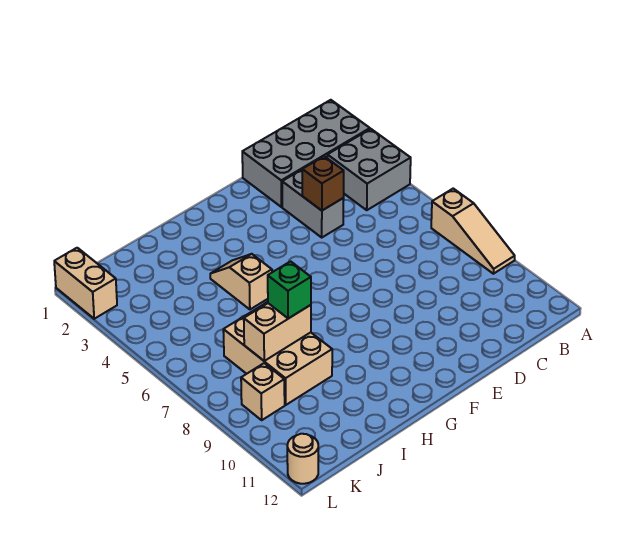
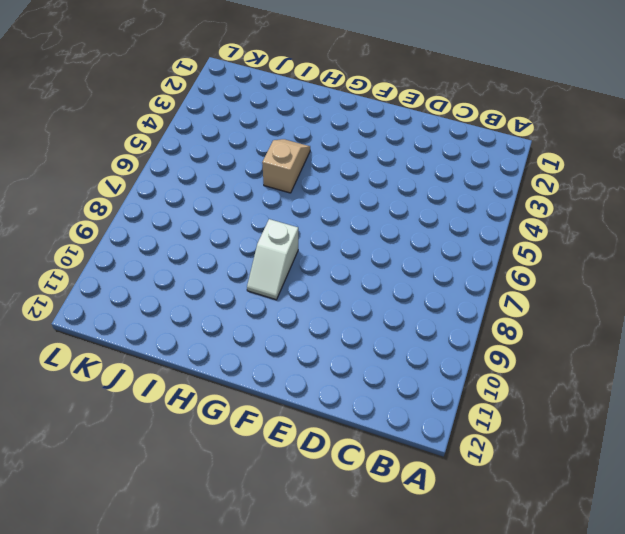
white slope G8:G9 level 1 top 8 -> none
none -> grey brick A1:D2 level 1
none -> grey brick A3:B4 level 1
none -> tan slope A7:A9 level 1 top 7

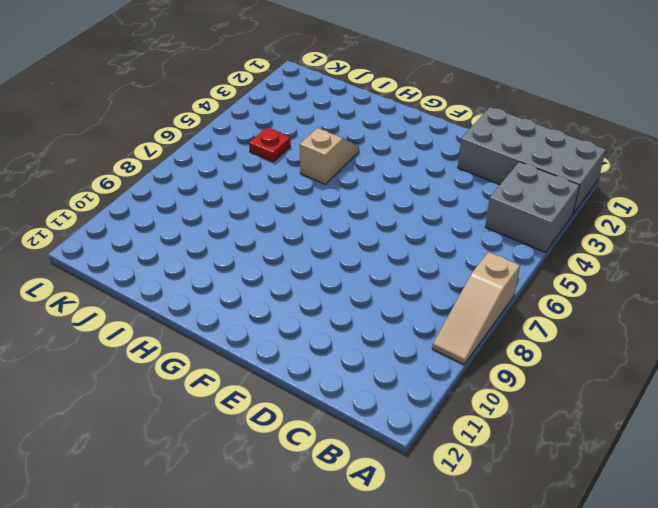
red plate J5 level 1 -> none
none -> grey brick D3:D4 level 1
none -> tan brick I7:J9 level 1
none -> tan brick K9 level 1

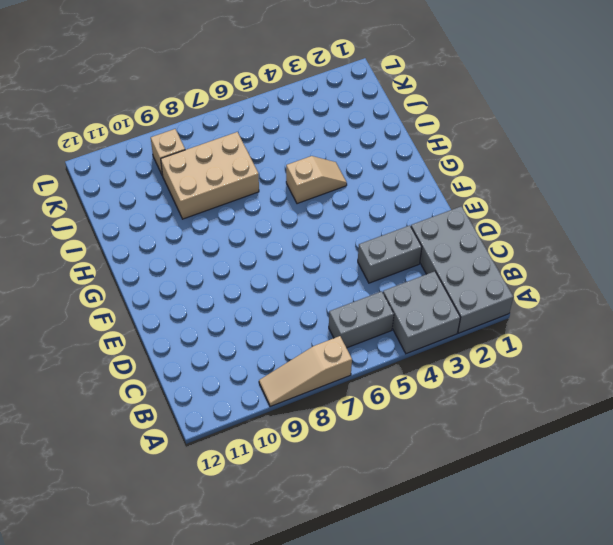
grey brick B5:B6 level 1 -> none
none -> tan brick L1:L2 level 1
none -> tan round brick L12 level 1
none -> brown brick D4 level 2

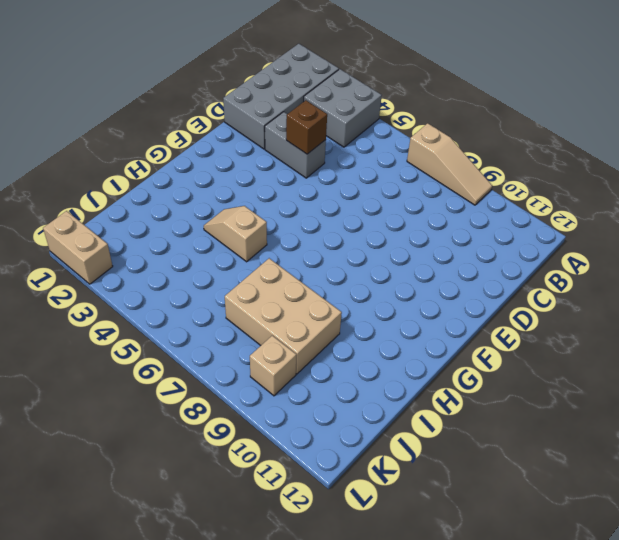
none -> tan round brick L12 level 1
none -> tan brick I8:J8 level 2
none -> green brick I8 level 3

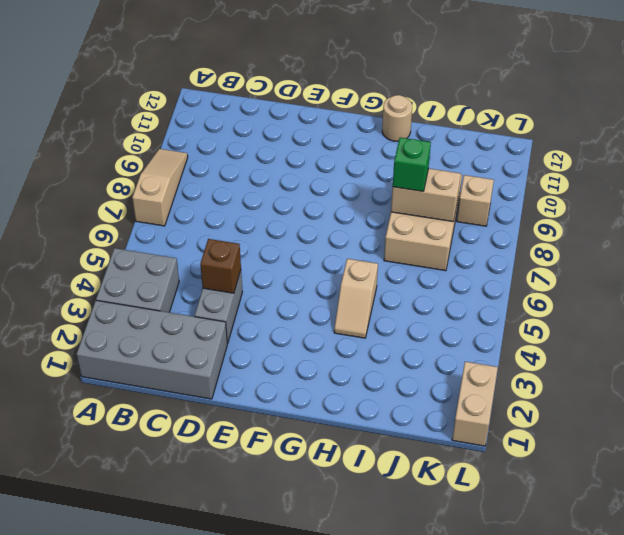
tan round brick H12 level 1 -> tan round brick L12 level 1

